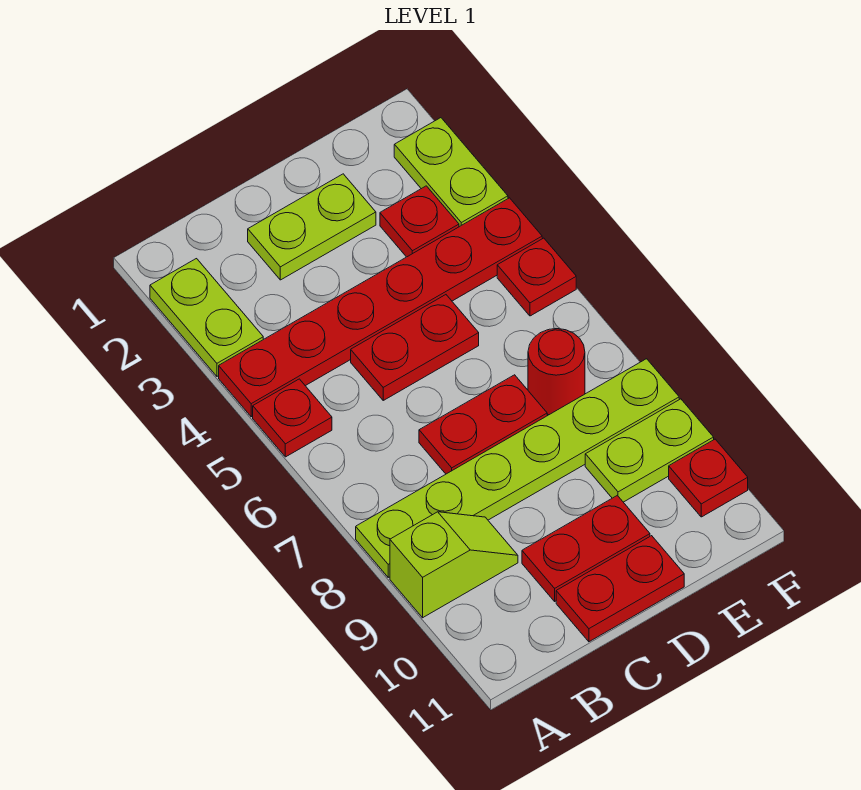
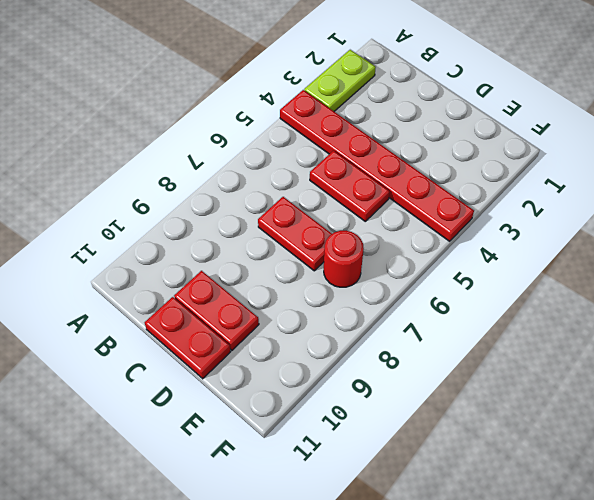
none -> red plate A5 level 1
none -> lime plate A8:F8 level 1
none -> lime slope A9:B9 level 1 top A

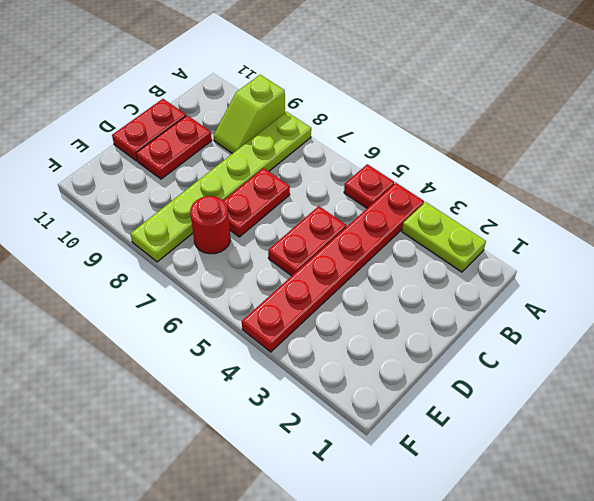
none -> lime plate C2:D2 level 1
none -> red plate E3 level 1
none -> lime plate E9:F9 level 1

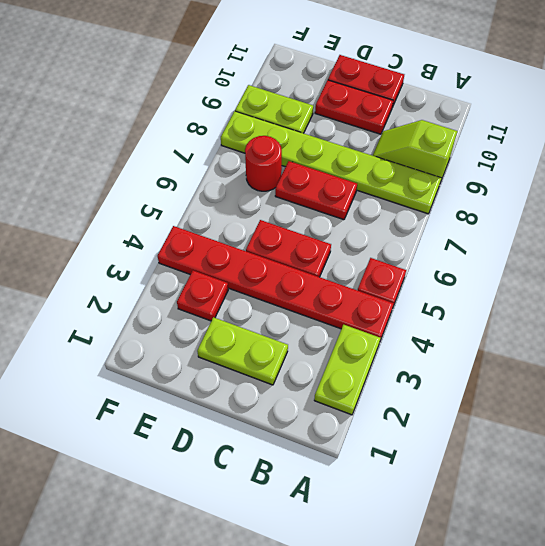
none -> lime plate F2:F3 level 1
none -> red plate F5 level 1
none -> red plate F10 level 1

